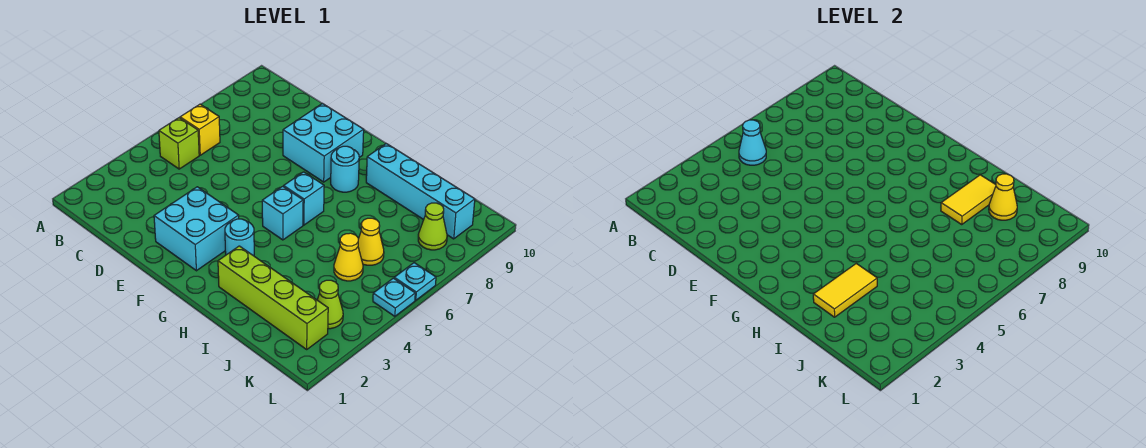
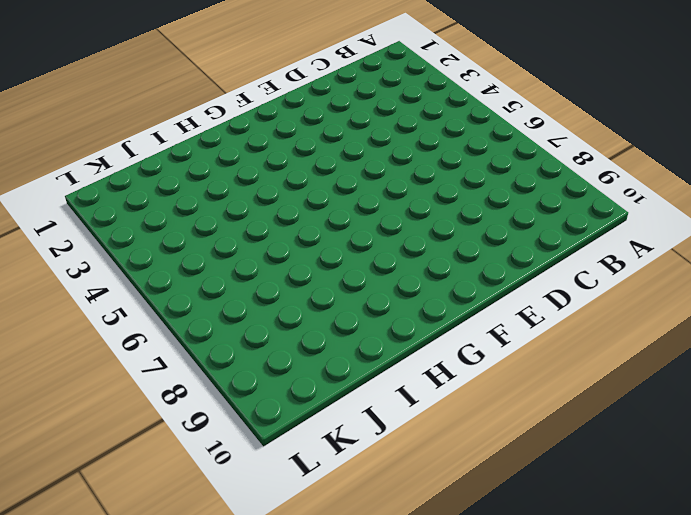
none -> lime brick B5 level 1
none -> yellow brick B6 level 1
none -> cyan brick E2:F3 level 1

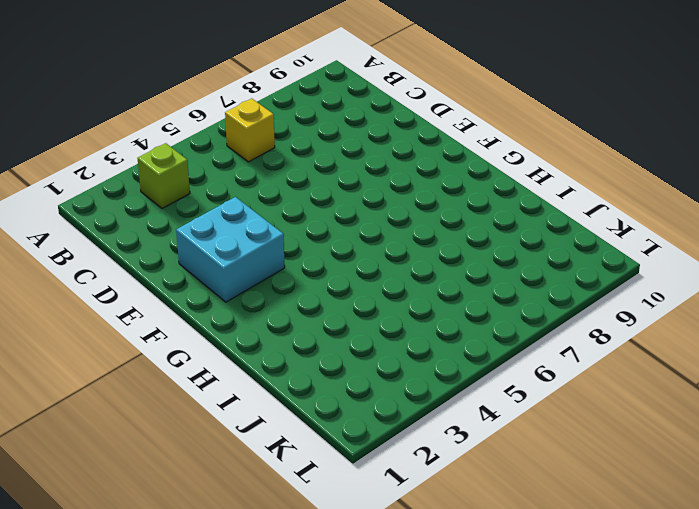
lime brick B3 level 1 -> lime brick B5 level 1
none -> cyan brick E8:F9 level 1
none -> cyan round brick G3 level 1
none -> cyan brick G5 level 1

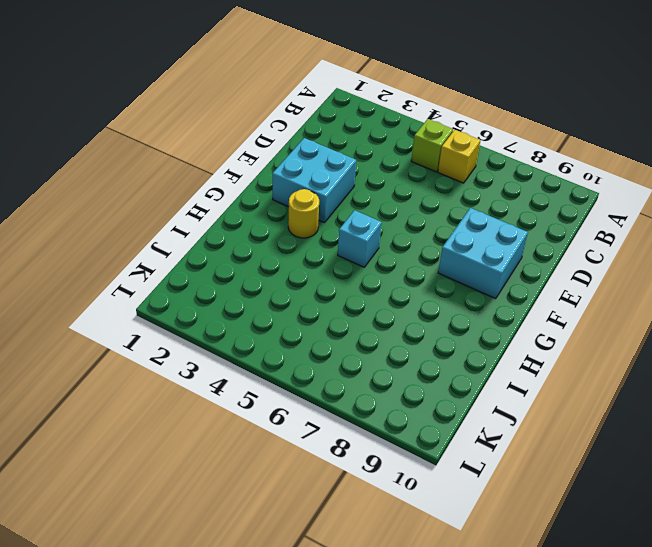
yellow round brick G3 level 1 -> cyan round brick G3 level 1
none -> cyan brick G6 level 1
none -> cyan round brick G8 level 1
none -> lime brick H2:K2 level 1

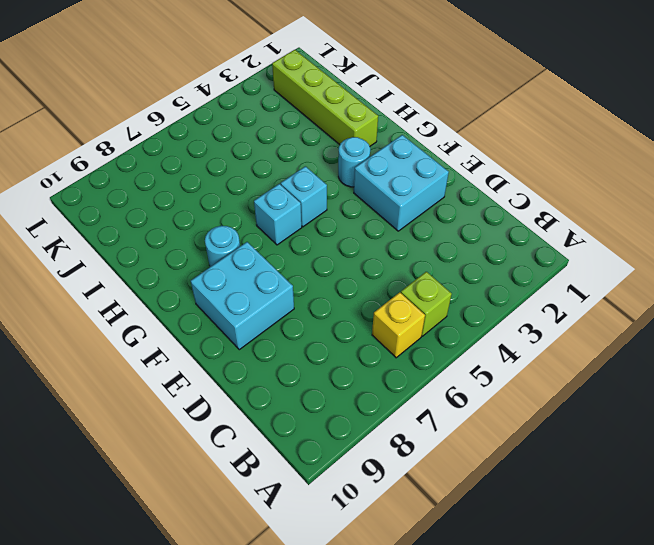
none -> cyan brick H9:K9 level 1
none -> yellow cone J5 level 1
none -> yellow cone J6 level 1

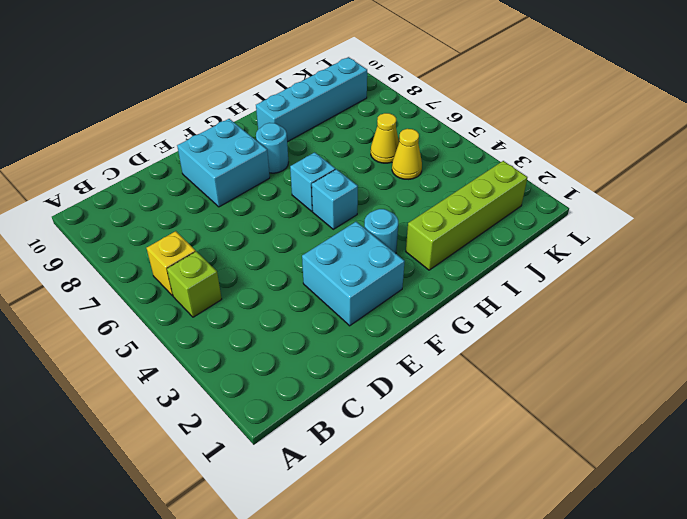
none -> lime cone K3 level 1
none -> lime cone K8 level 1
none -> cyan plate L5 level 1

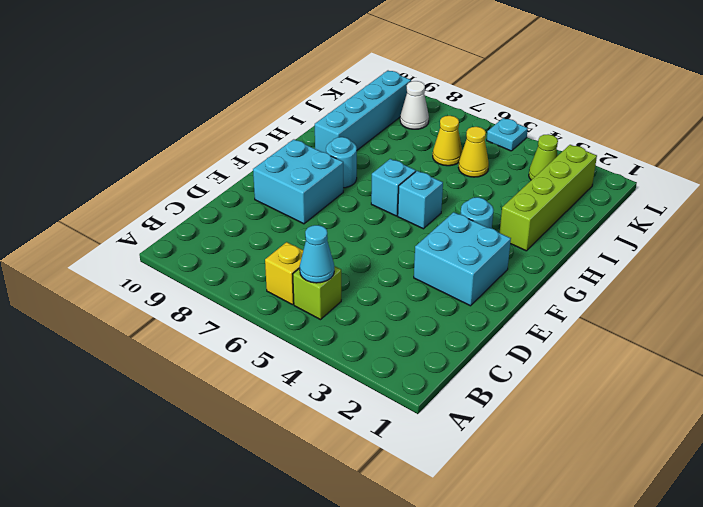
white cone K8 level 1 -> lime cone K8 level 1
none -> cyan plate L6 level 1
none -> yellow tile I2:I3 level 2
none -> yellow tile I8:I9 level 2

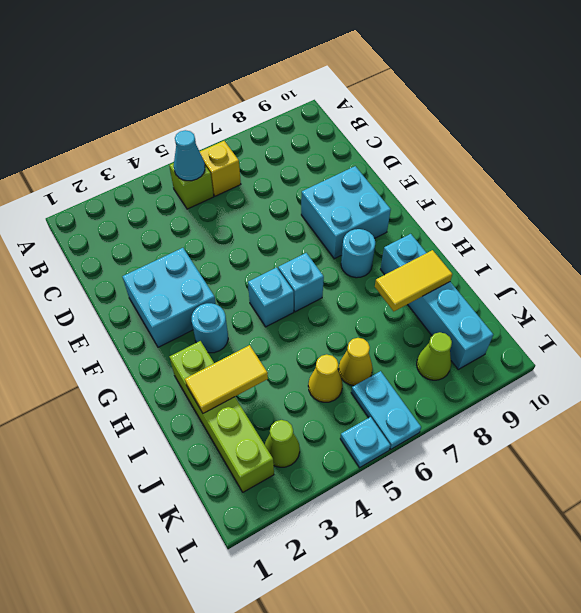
cyan plate K6:L6 level 1 -> cyan plate L6 level 1
none -> yellow cone J9 level 2

